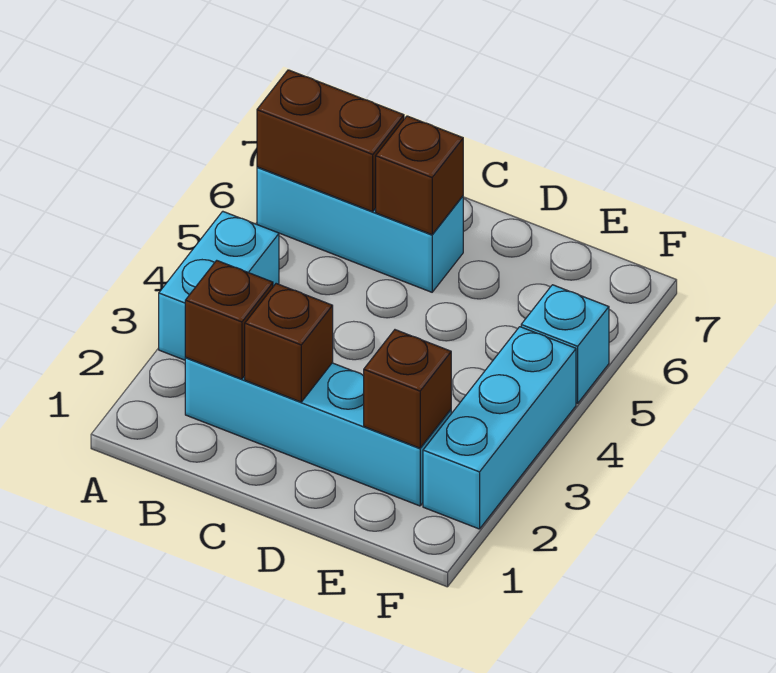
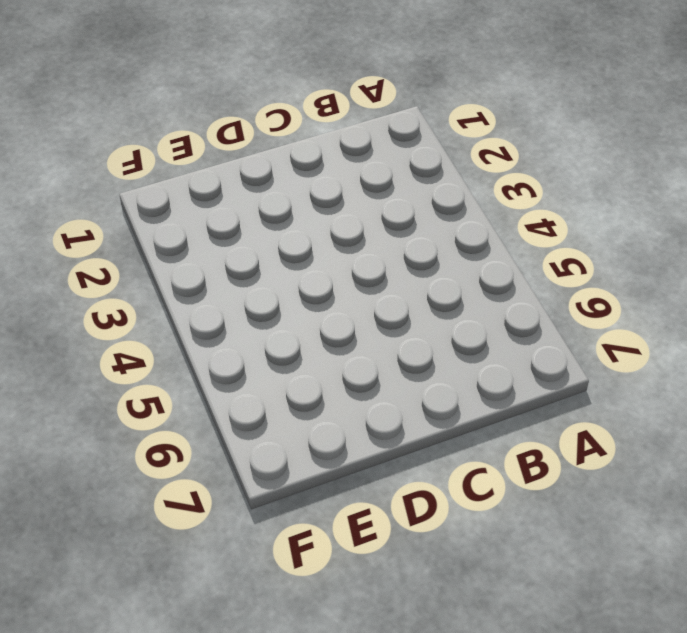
none -> cyan brick A3:A4 level 1
none -> cyan brick A6:C6 level 1

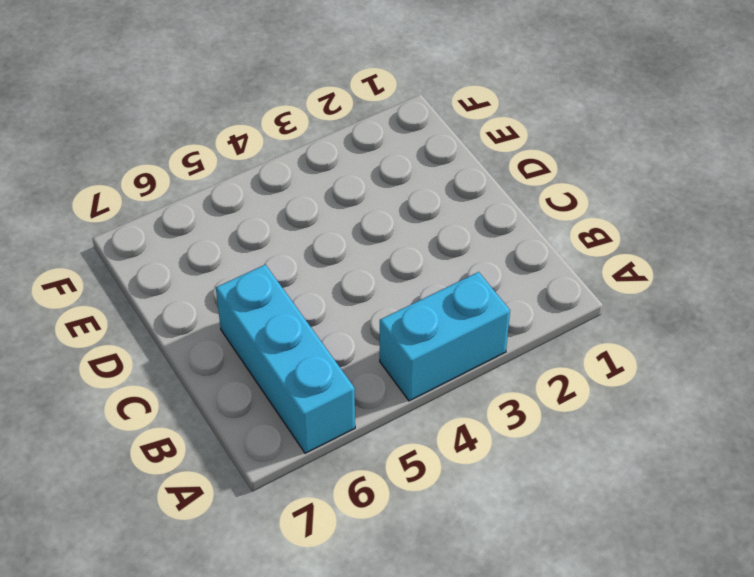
none -> cyan brick B2:E2 level 1
none -> cyan brick F2:F4 level 1

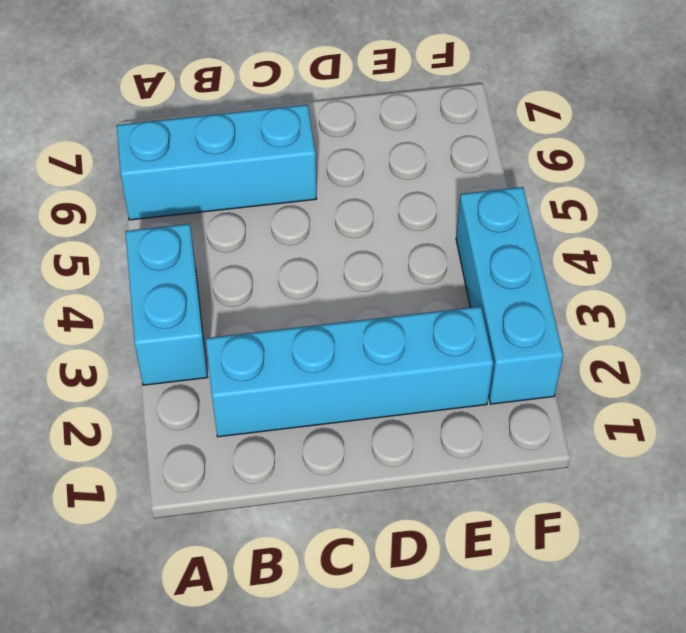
none -> cyan brick F5 level 1
none -> brown brick A6:B6 level 2

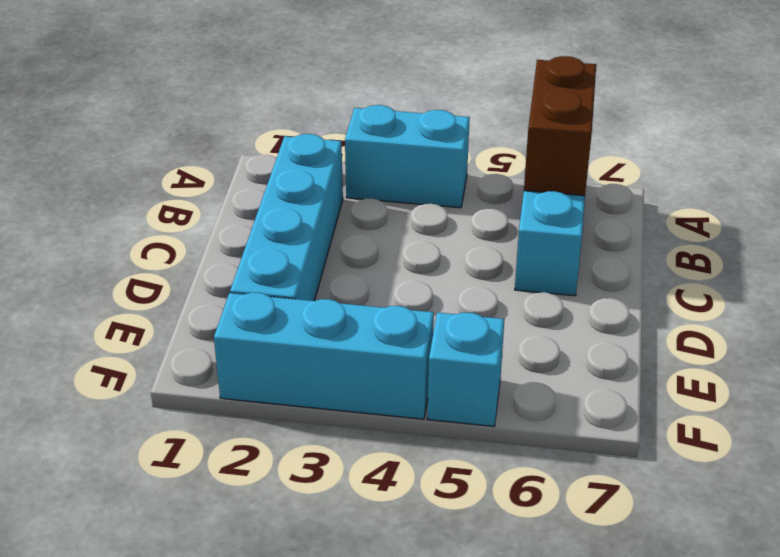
none -> brown brick B2 level 2
none -> brown brick C2 level 2

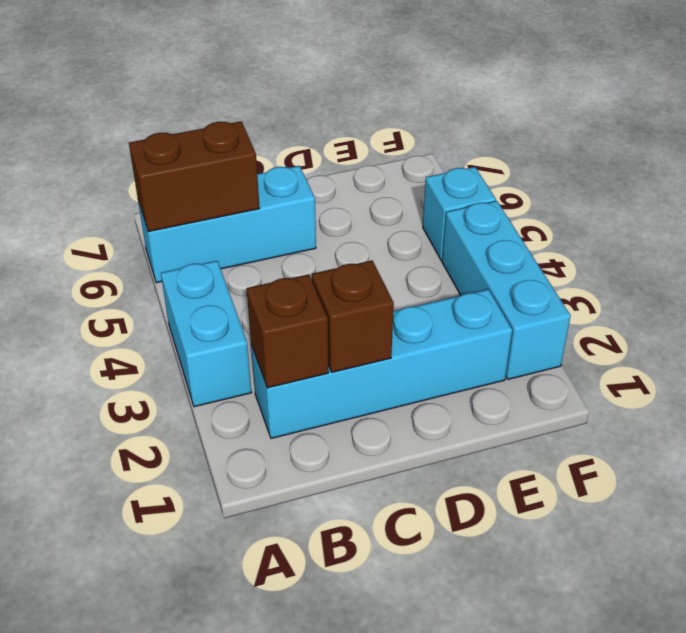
none -> brown brick C6 level 2
none -> brown brick E2 level 2

